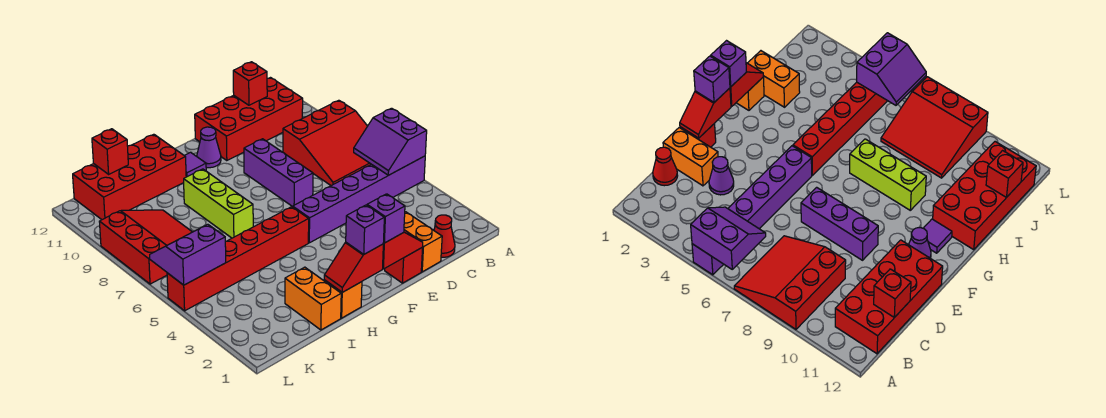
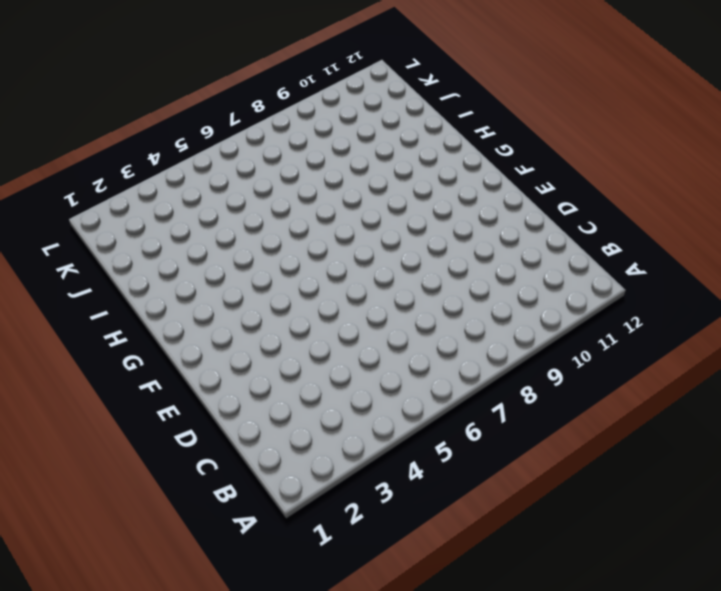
none -> purple brick A5:F5 level 1
none -> red slope A7:C9 level 1 top 9
none -> red brick B11:E12 level 1

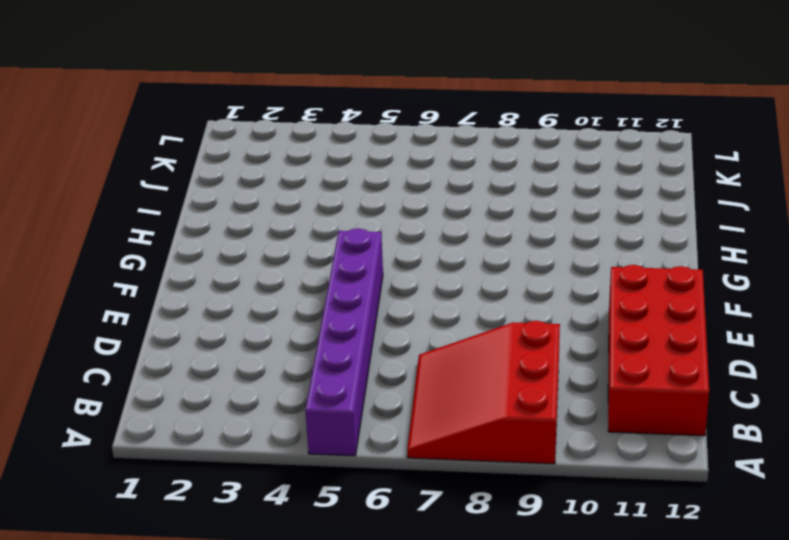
none -> red cone C1 level 1
none -> orange brick D1:D2 level 1
none -> purple cone D3 level 1

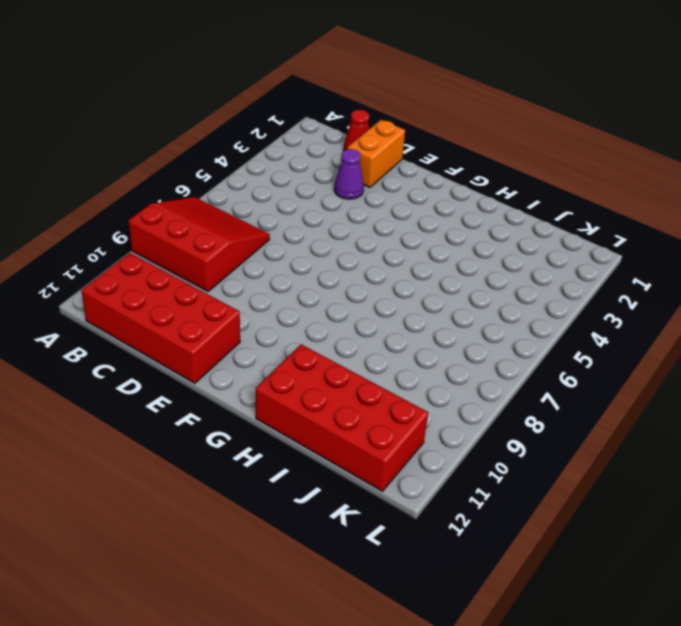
none -> purple brick A5:F5 level 1
none -> red brick E1 level 1
none -> purple brick E7:E9 level 1

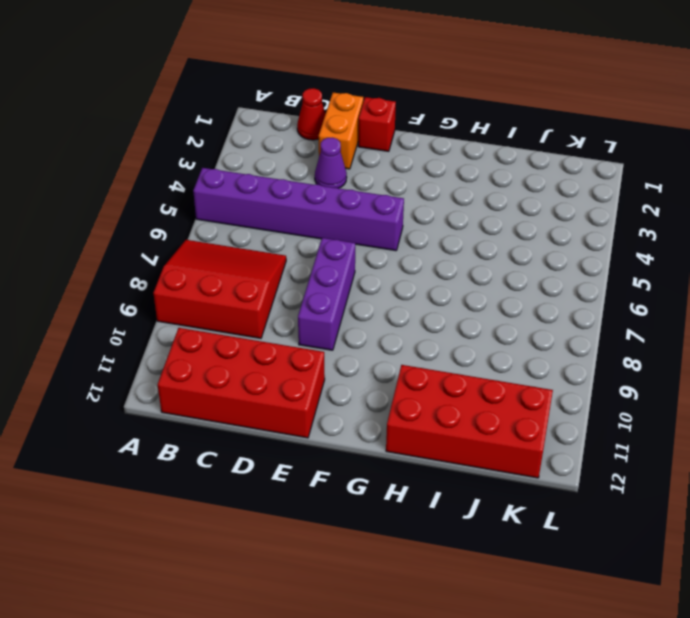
none -> purple cone F11 level 1
none -> red brick G5:L5 level 1
none -> purple tile G11 level 1

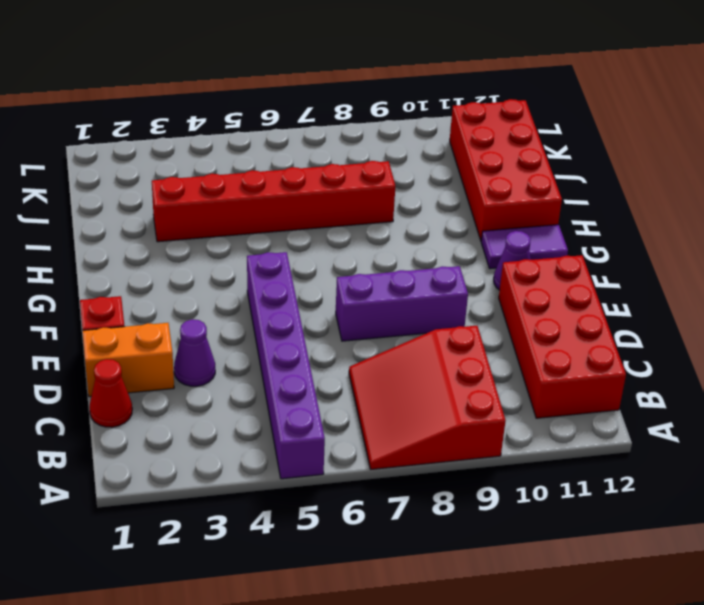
purple tile G11:G12 level 1 -> purple tile G11 level 1
red brick I3:I8 level 1 -> red brick G5:L5 level 1
none -> orange brick H1 level 1
none -> lime brick H7:H9 level 1
none -> orange brick I1:I2 level 1

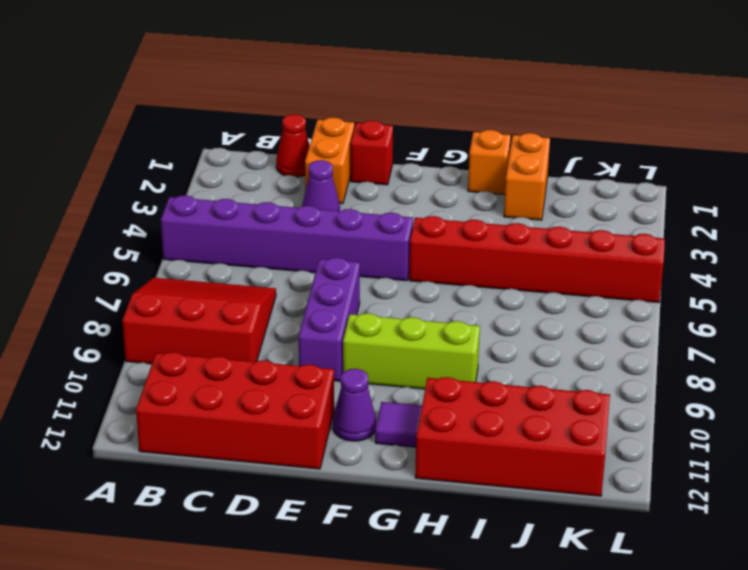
lime brick F9:H9 level 1 -> lime brick H7:H9 level 1
none -> red slope J7:L9 level 1 top L
none -> purple slope A5:B6 level 2 top A
none -> red brick C12 level 2

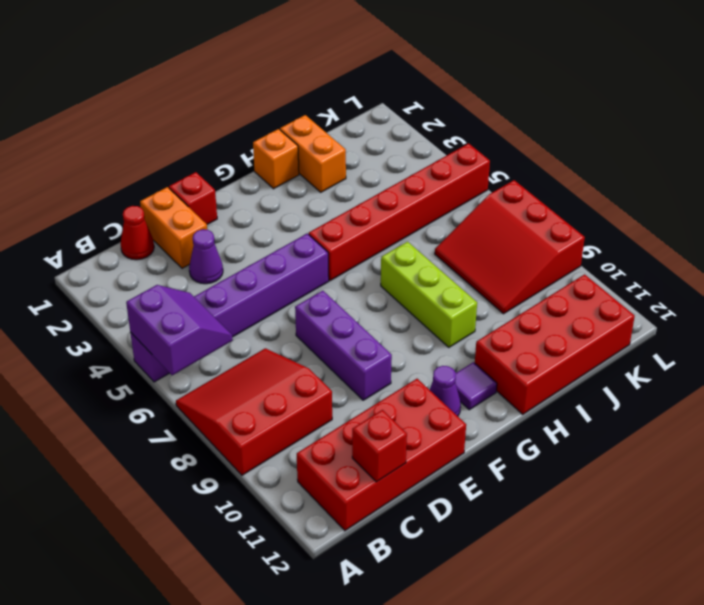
none -> red slope E1:F1 level 2 top F
none -> red slope G1:H1 level 2 top G
none -> red brick J12 level 2

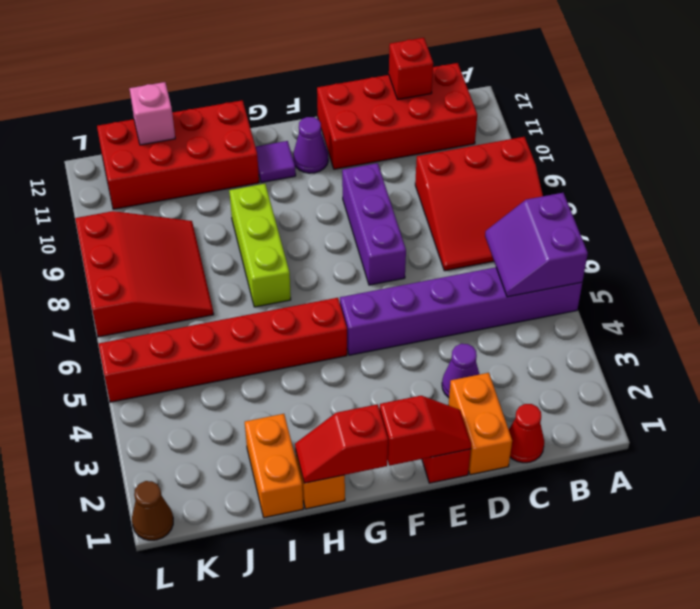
pink brick J12 level 2 -> red brick J12 level 2
brown cone L1 level 1 -> none
none -> purple slope K5:L6 level 2 top 5
none -> purple brick F1 level 3
none -> purple brick G1 level 3

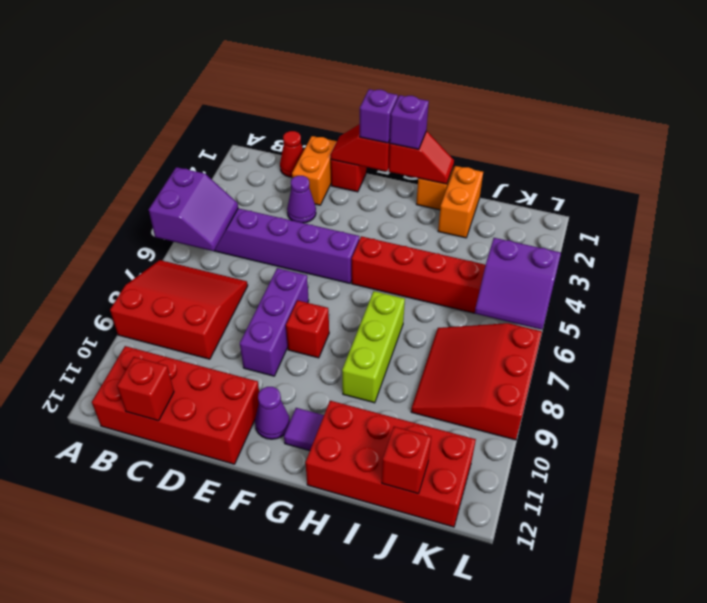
red brick F8 level 1 -> none

